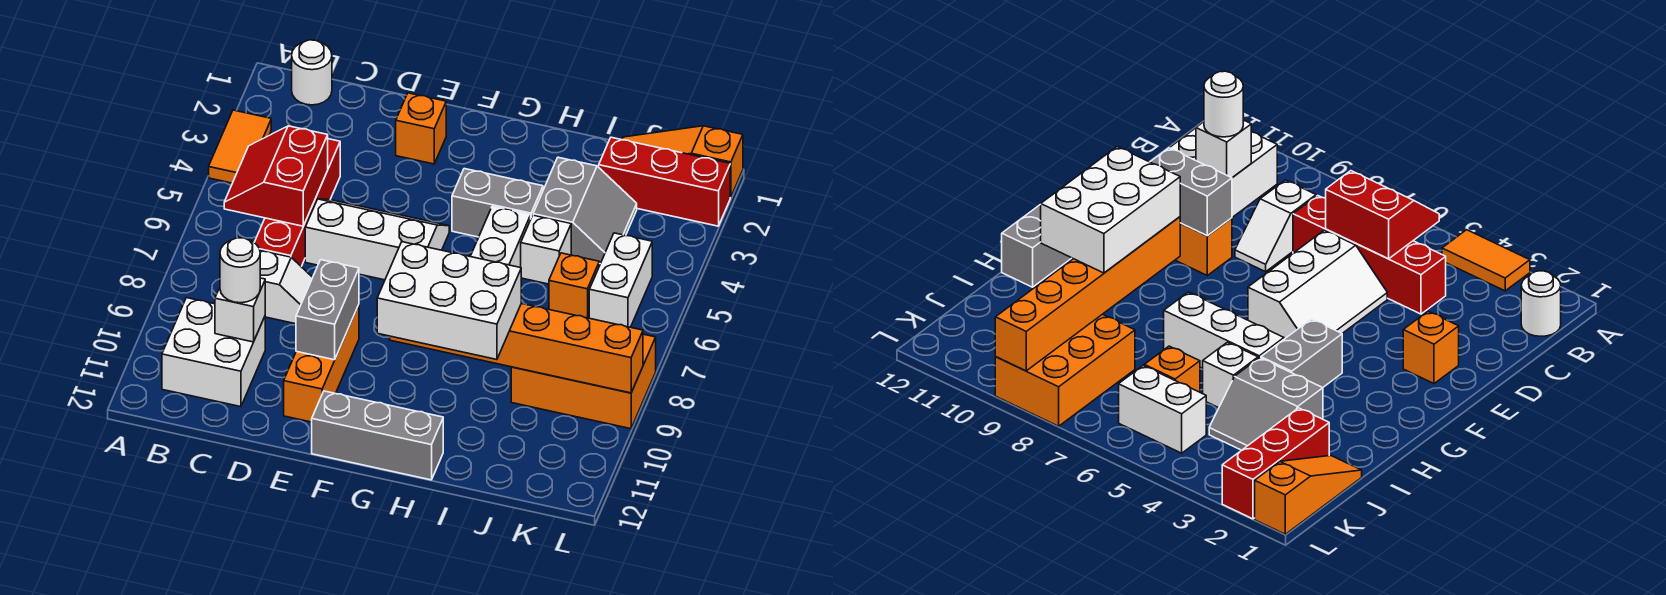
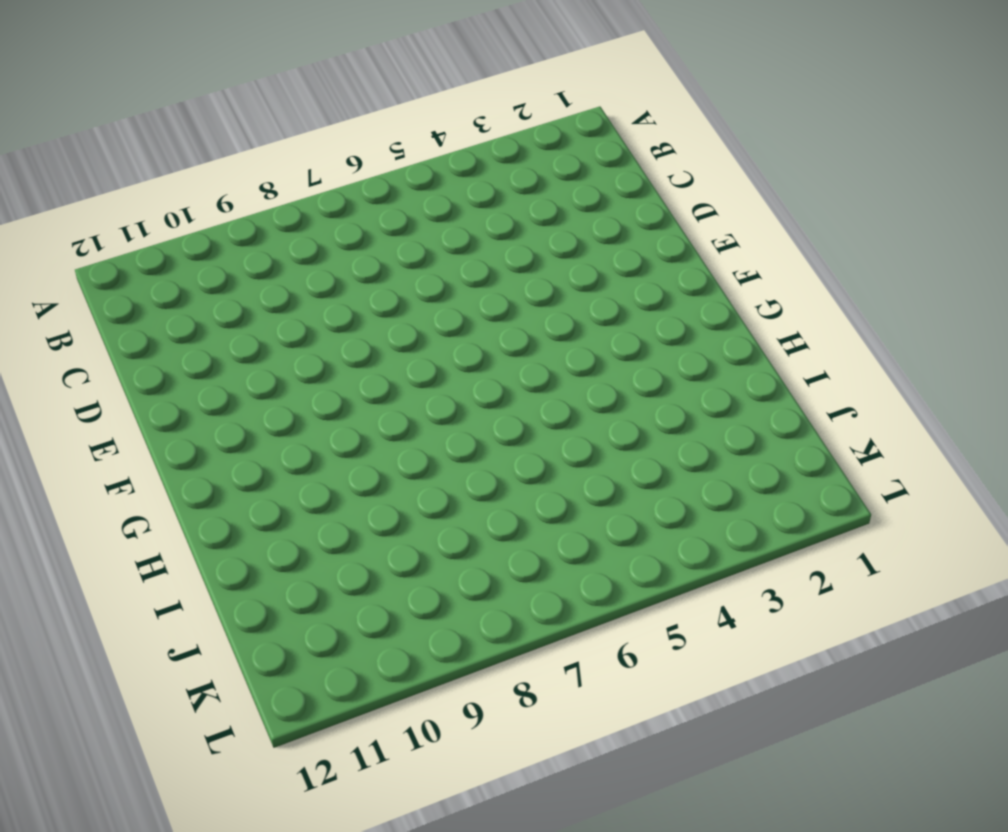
none -> orange tile A3:A4 level 1
none -> white round brick B1 level 1
none -> white brick B10:C11 level 1

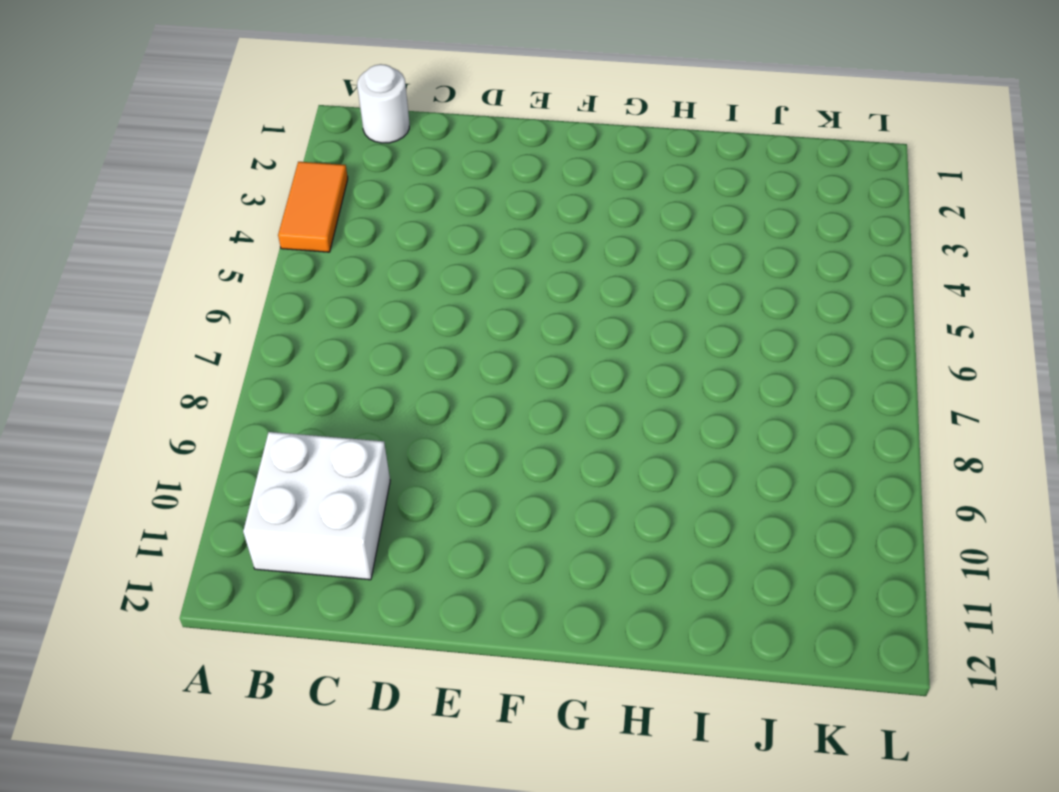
none -> red brick C4:C7 level 1
none -> white slope C8:D8 level 1 top C
none -> white slope D5:F6 level 1 top 6

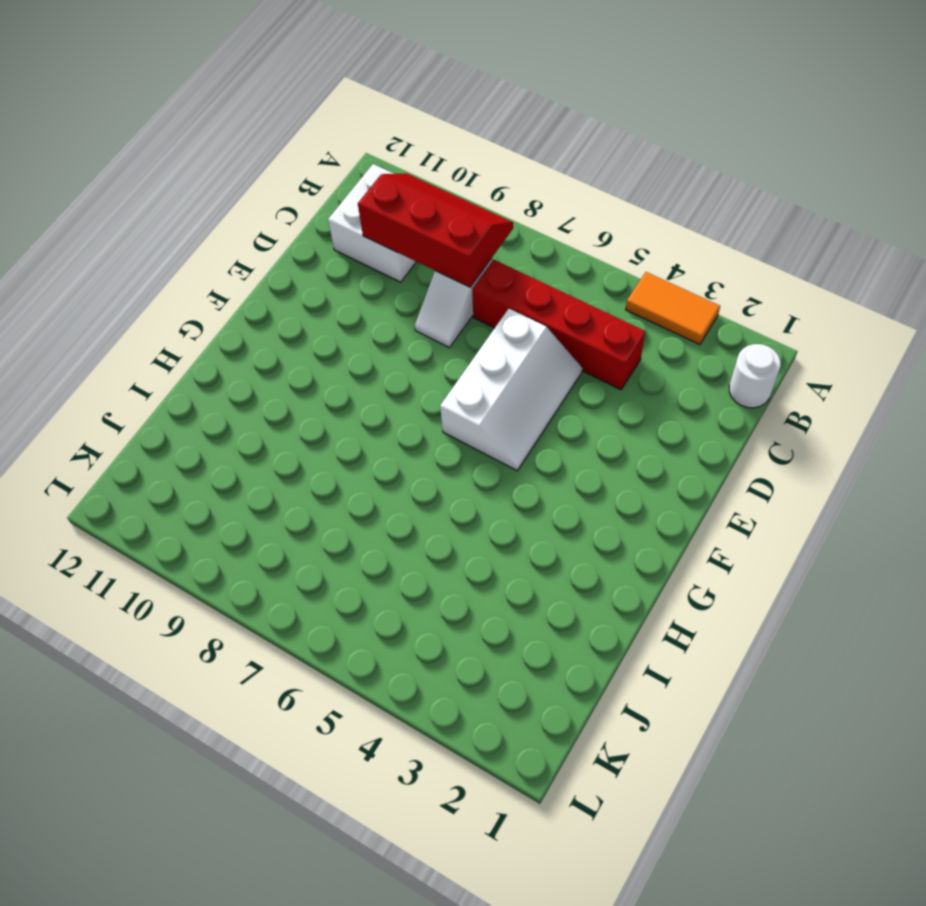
red slope B8:C10 level 2 top C -> white brick C10 level 2
none -> orange brick E2 level 1
none -> orange brick E9:E11 level 1
none -> grey brick F12:H12 level 1

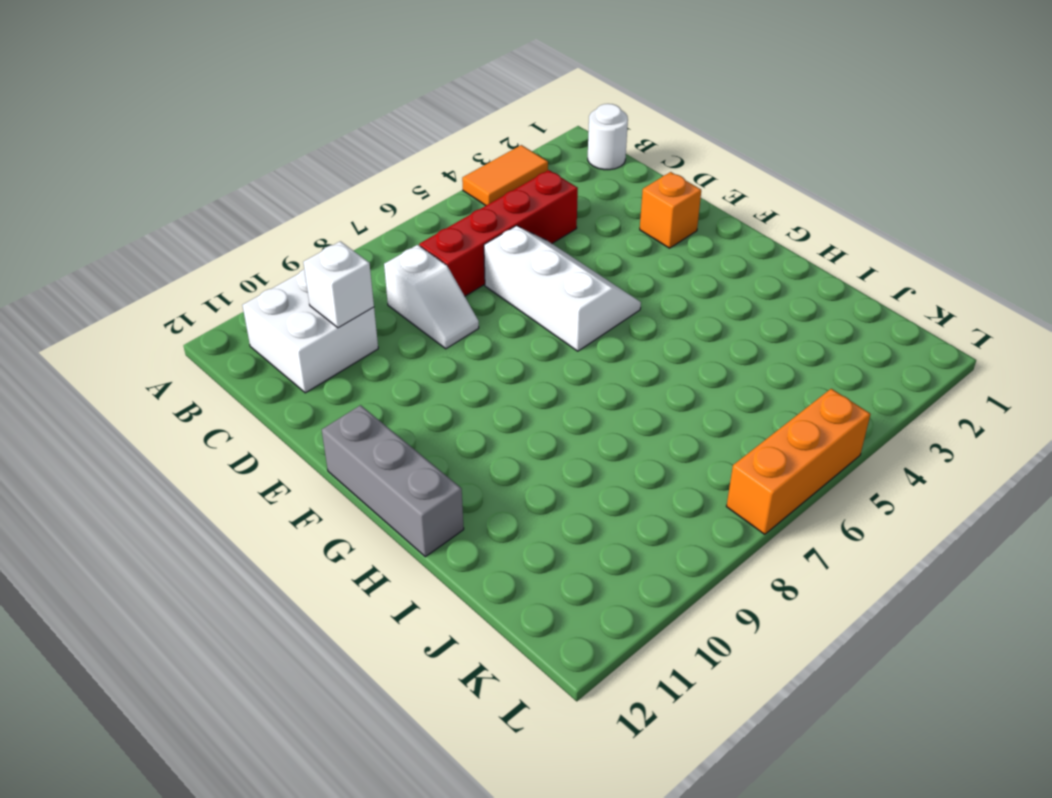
orange brick L5:L7 level 1 -> orange brick E9:E11 level 1
none -> grey brick G4:H4 level 1
none -> white brick H5:H7 level 1
none -> grey slope I3:J4 level 1 top I

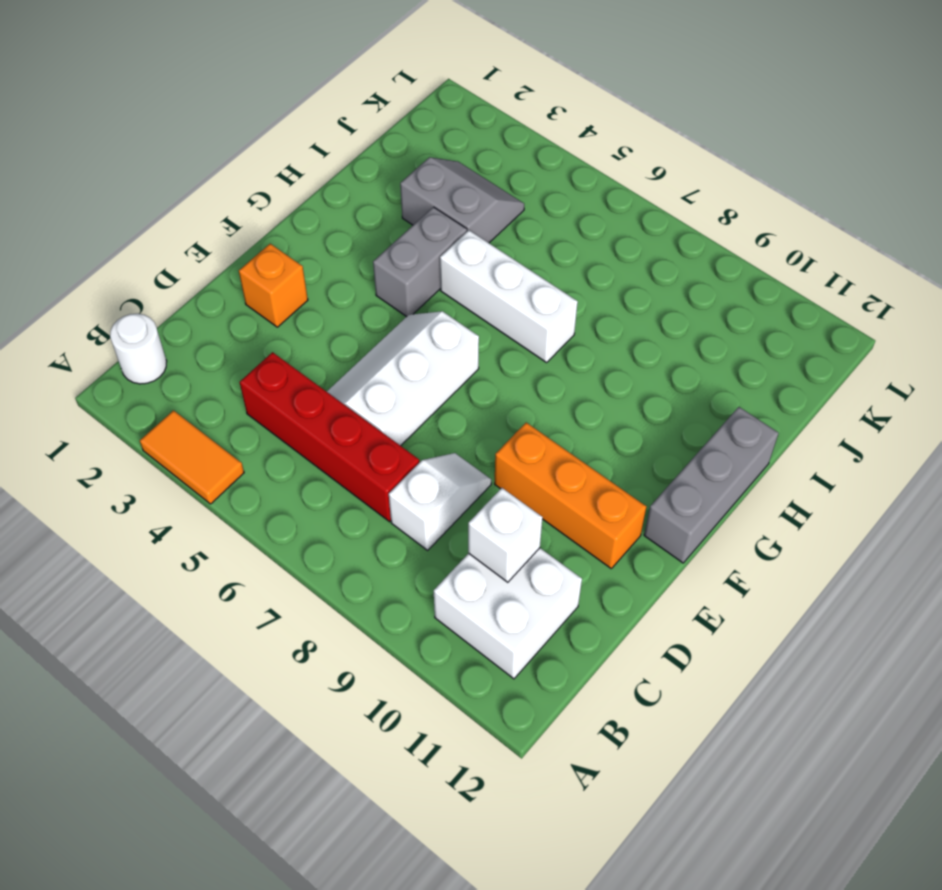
none -> white brick I5 level 1
none -> orange slope J1:L1 level 1 top L
none -> red brick J2:L2 level 1

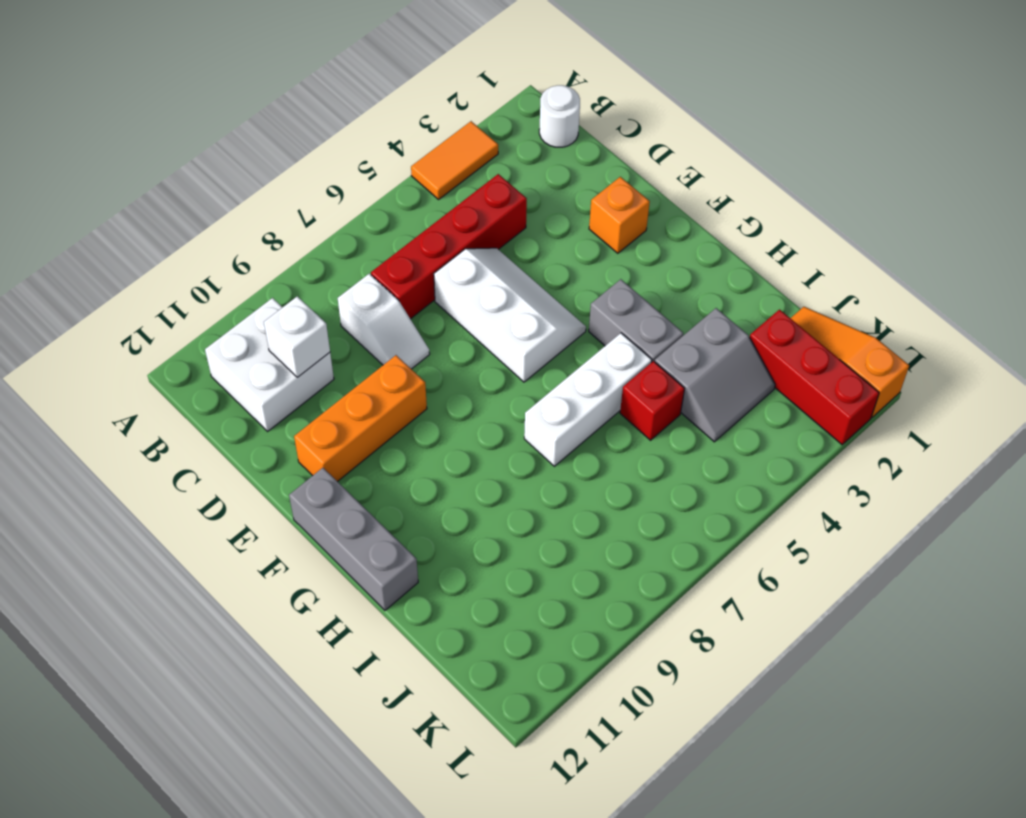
red brick I5 level 1 -> white brick I5 level 1
none -> orange brick J6 level 1
none -> orange brick J8:L9 level 1
none -> white brick K5:K6 level 1

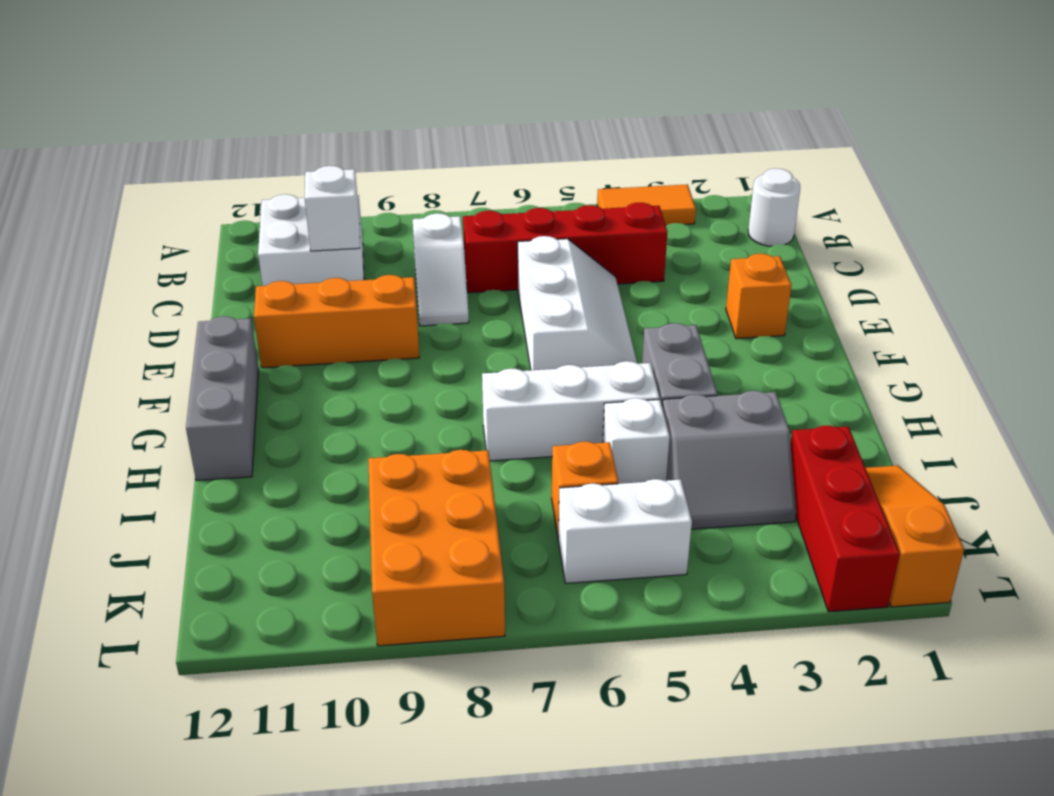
none -> red slope B5:C6 level 2 top C
none -> grey brick E9:E10 level 2
none -> orange brick G9:L9 level 2

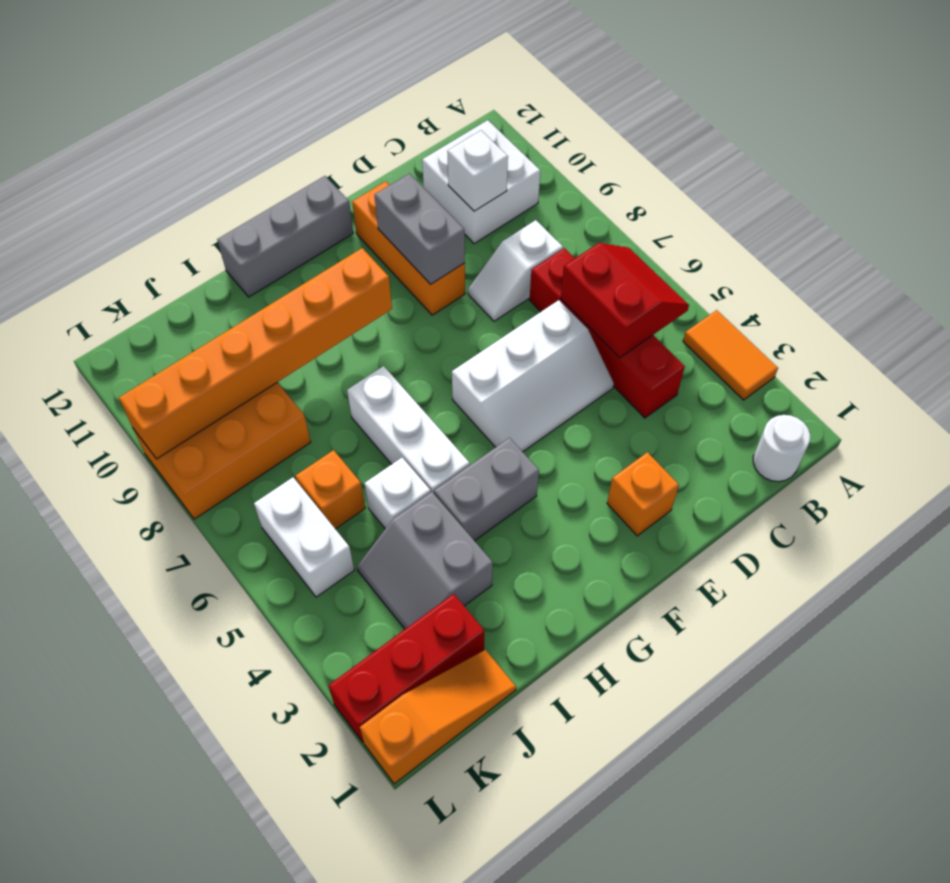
none -> white round brick C10 level 3
none -> white brick G9:I10 level 3

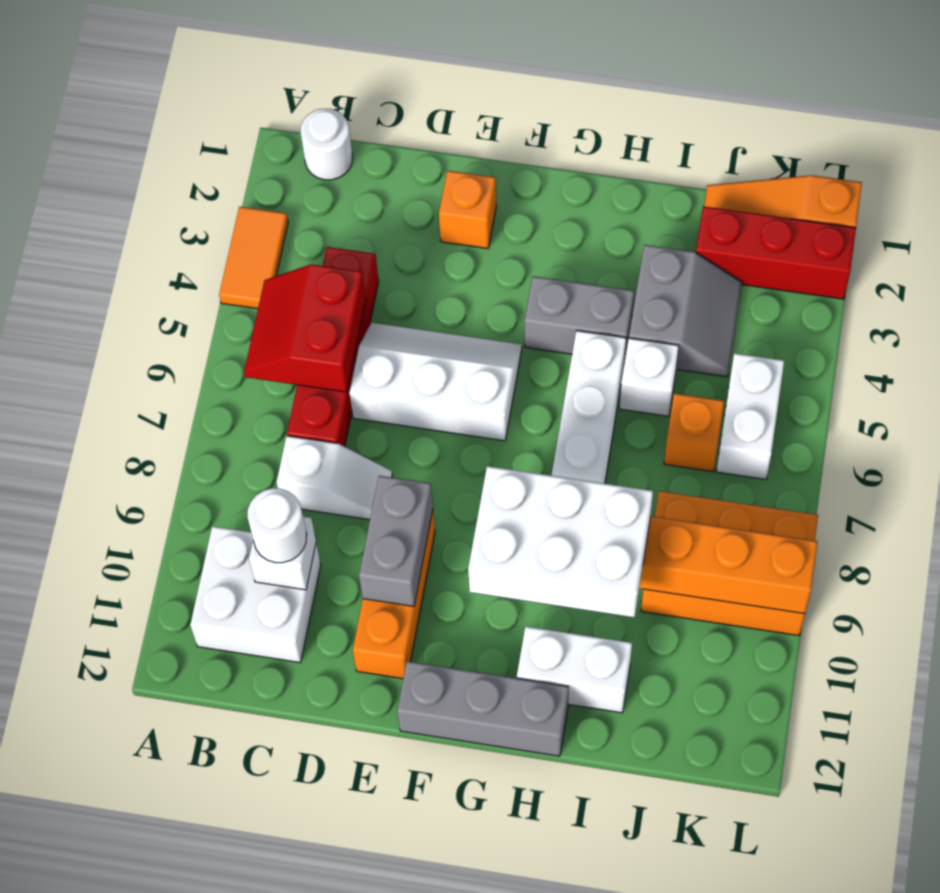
white brick H11:I11 level 1 -> none

